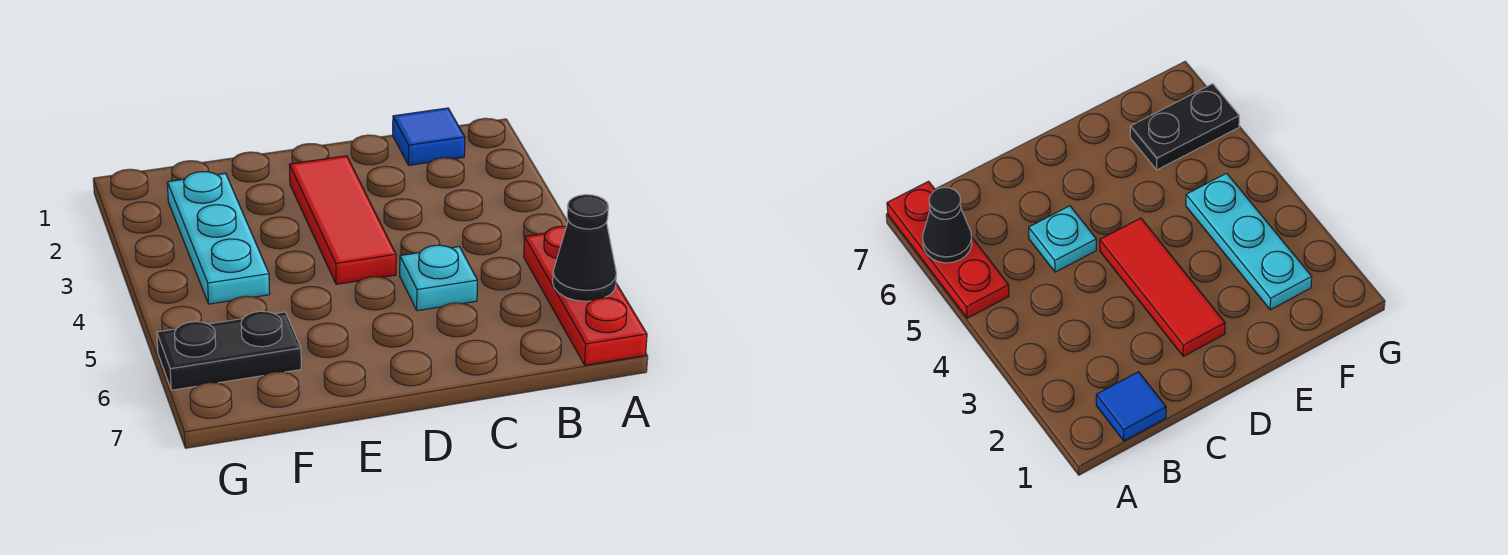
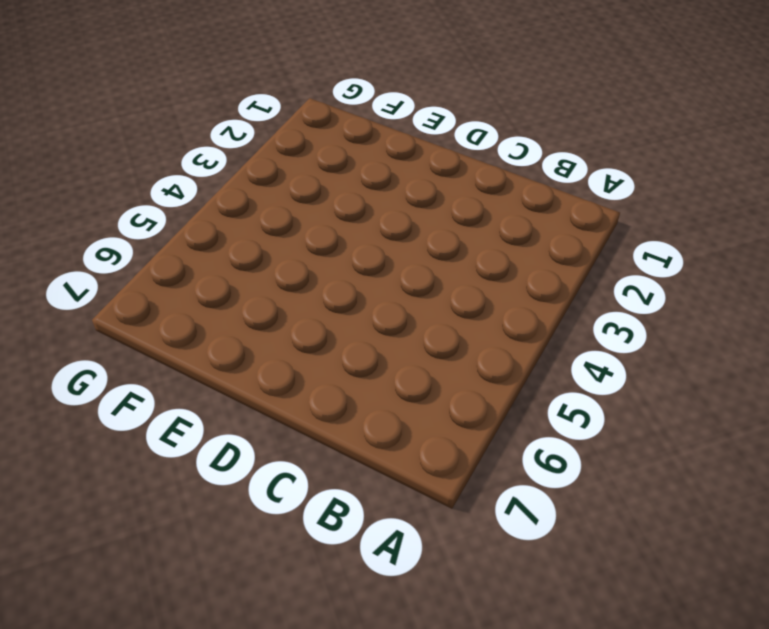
none -> red plate A5:A7 level 1
none -> blue tile B1 level 1

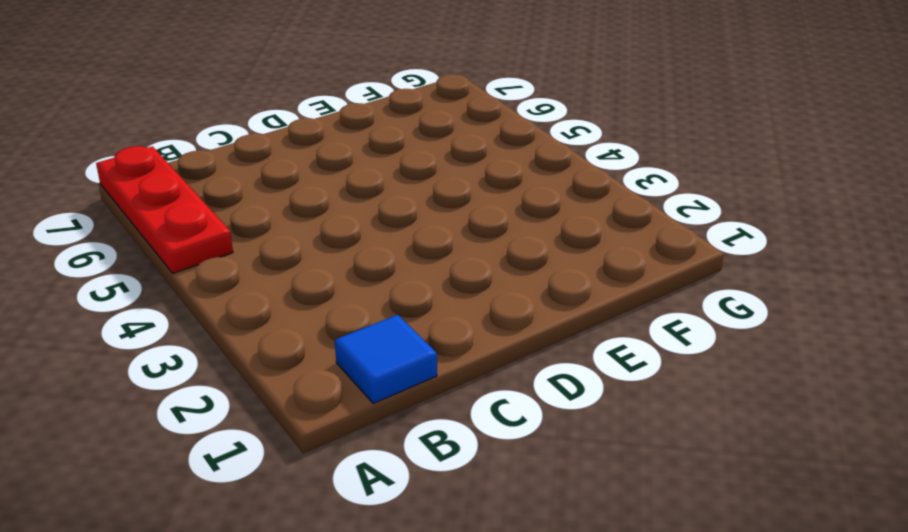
none -> cyan plate C5 level 1
none -> red tile D2:D4 level 1

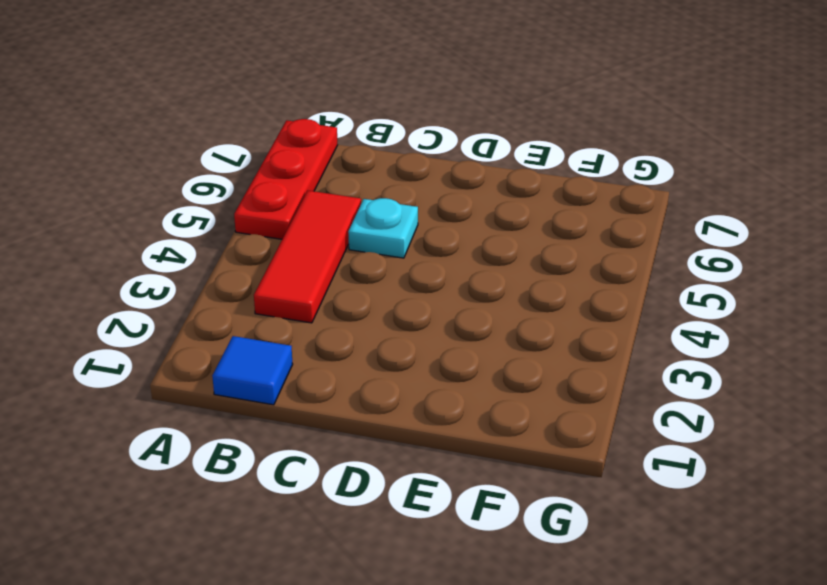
red tile B3:B5 level 1 -> red tile D2:D4 level 1
none -> cyan plate F2:F4 level 1
none -> black plate F6:G6 level 1

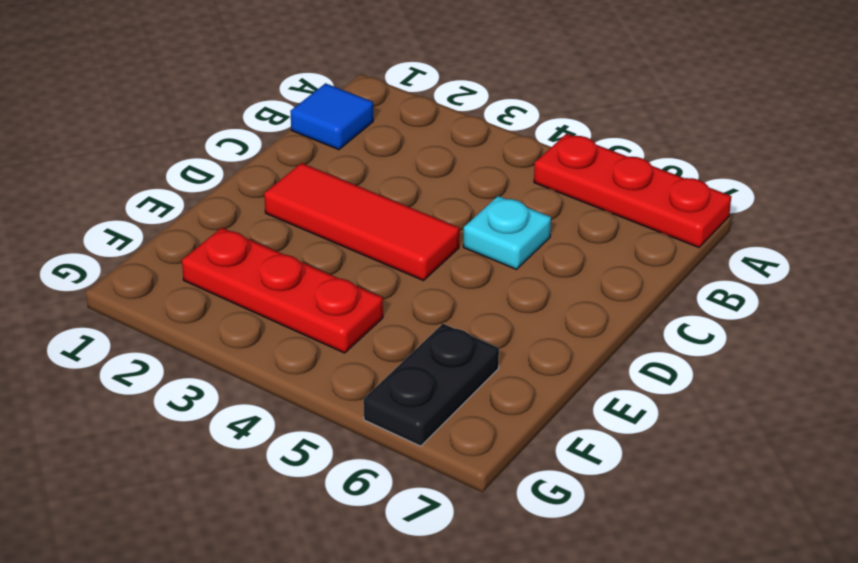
red plate F2:F4 level 1 -> cyan plate F2:F4 level 1
none -> black cone A6 level 2

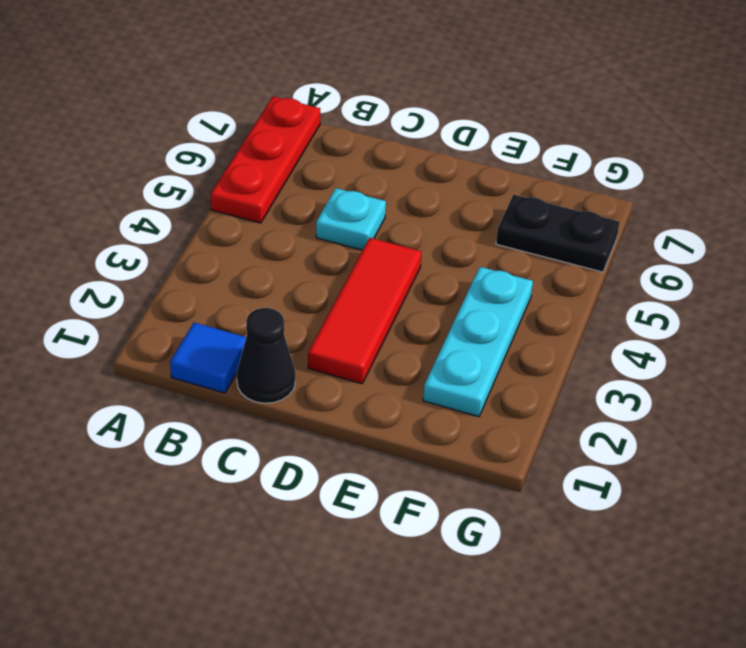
black cone C1 level 1 -> black cone A6 level 2

